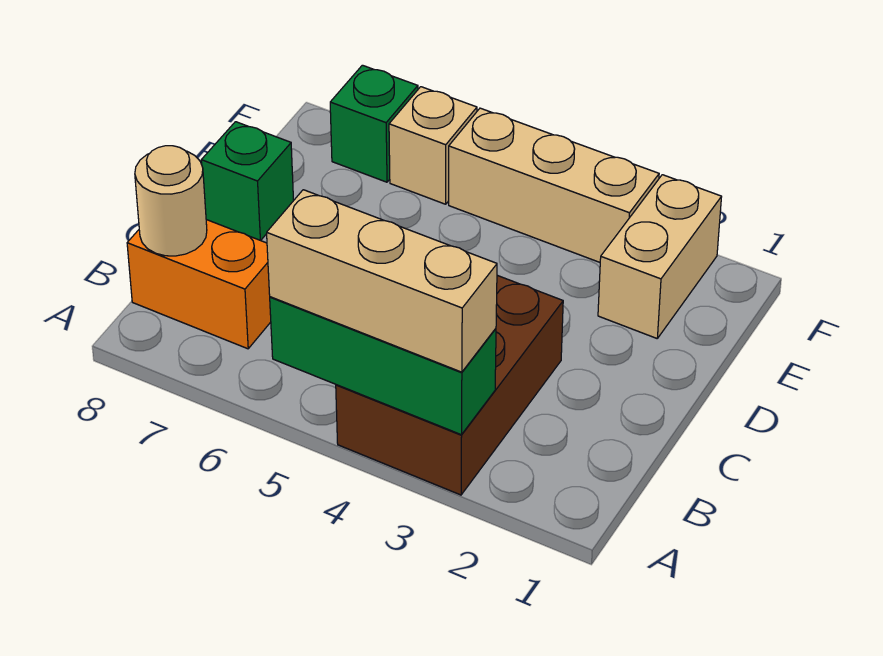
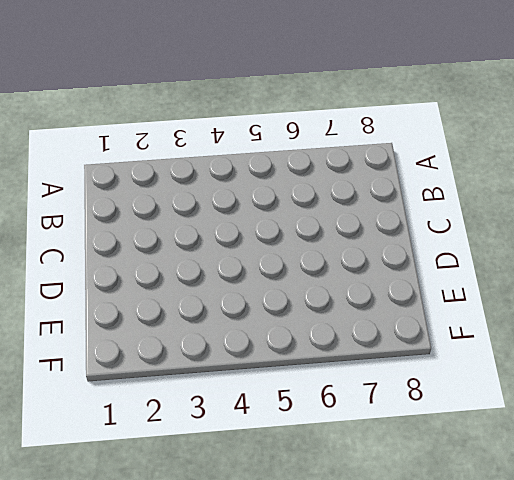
none -> brown brick A3:C4 level 1
none -> orange brick B7:B8 level 1

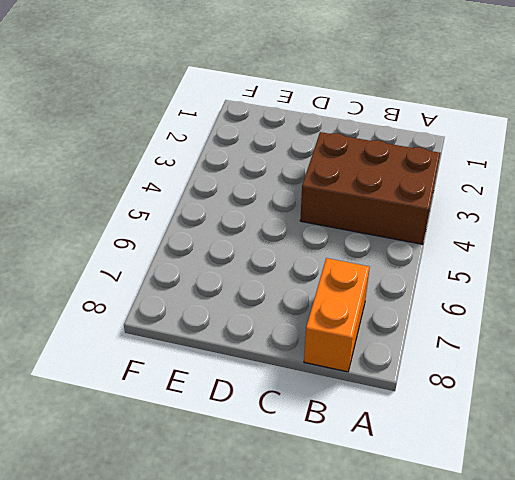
none -> green brick D8 level 1
none -> tan brick E2:F2 level 1

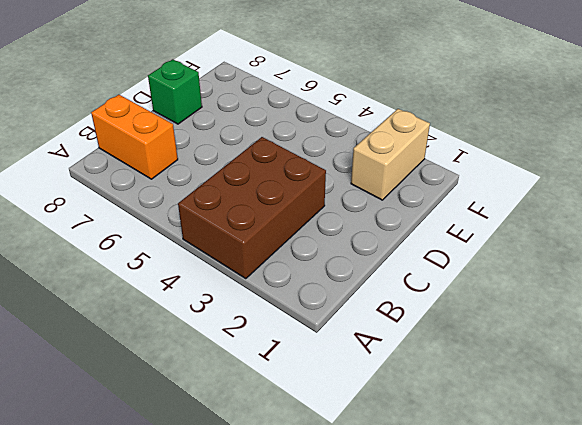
none -> tan brick F3:F5 level 1
none -> tan brick F6 level 1

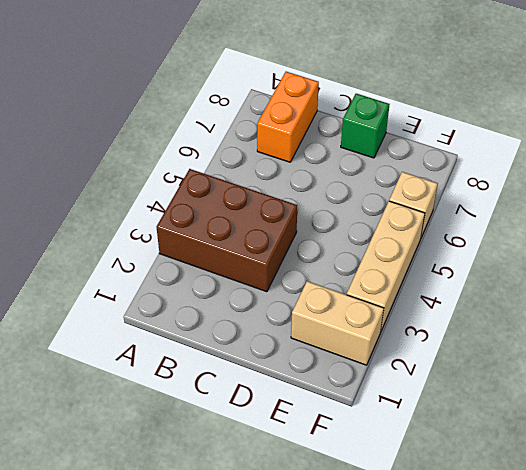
none -> green brick F7 level 1
none -> green brick A3:A5 level 2

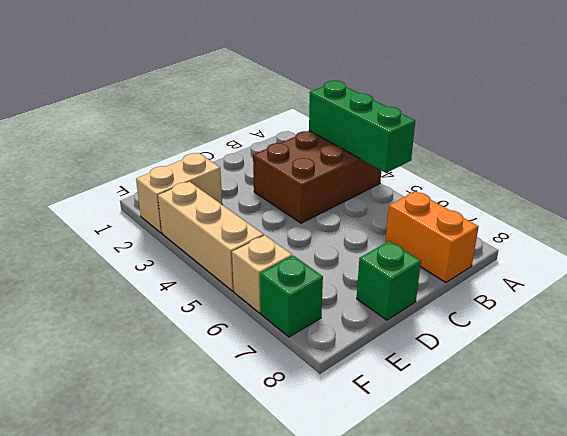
none -> tan round brick B8 level 2
none -> tan brick A3:A5 level 3

